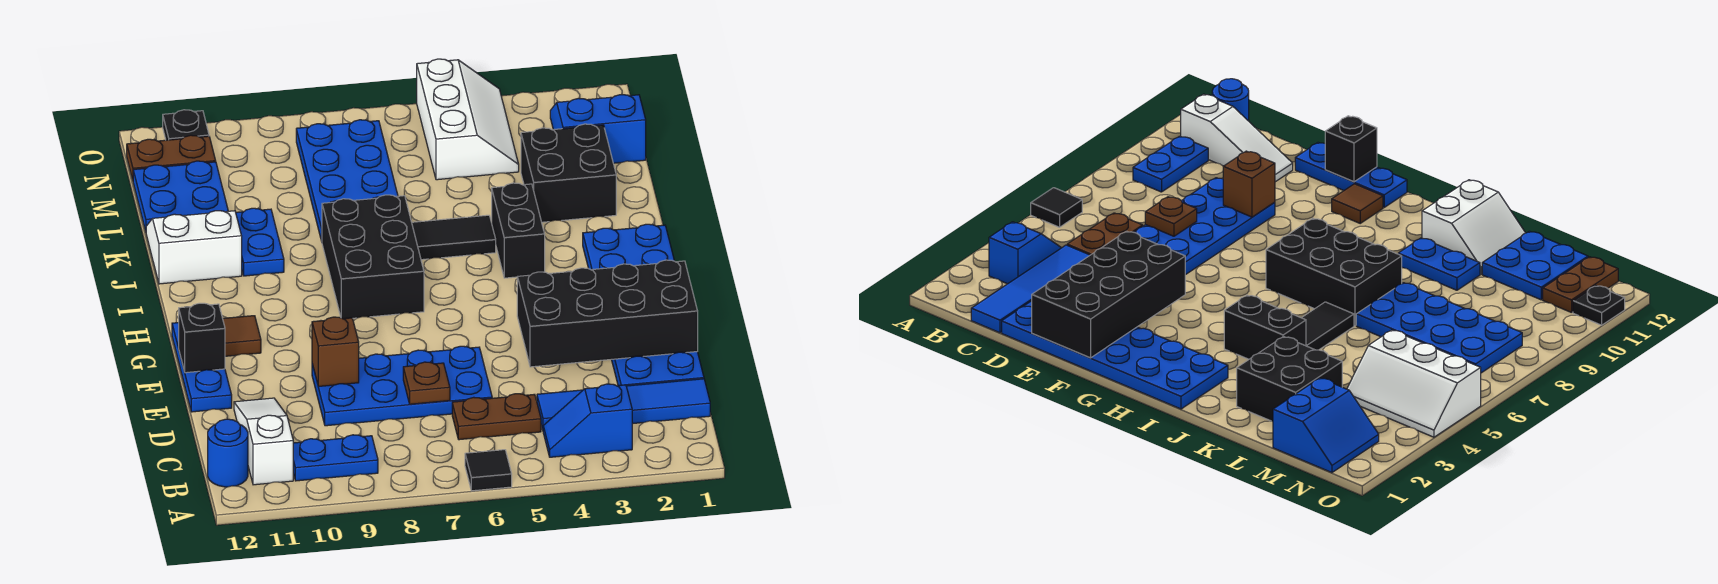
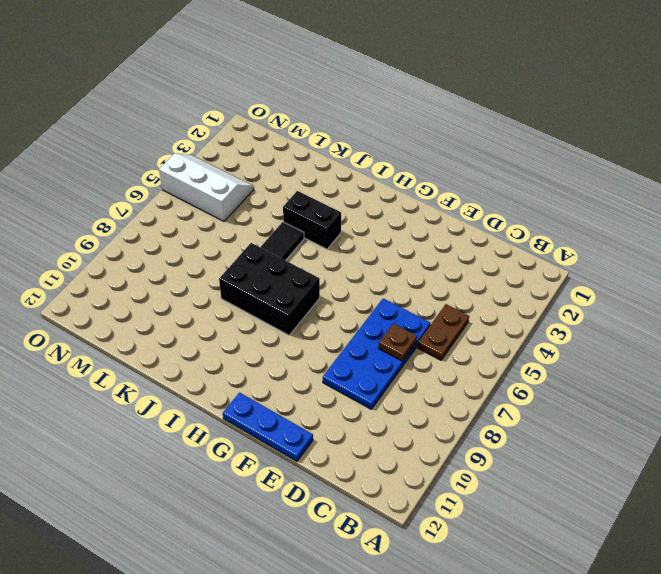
none -> black tile A6 level 1
none -> blue slope B3:B4 level 1 top 3
none -> blue plate B9:B10 level 1

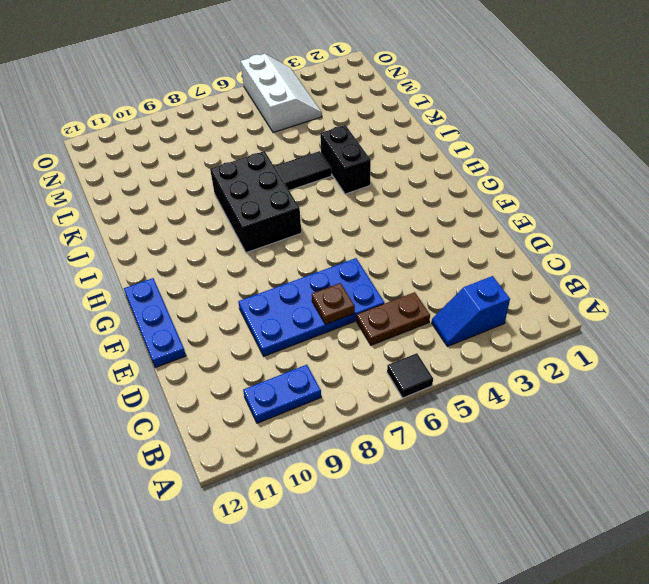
none -> white slope B11:D11 level 1 top B
none -> blue round brick B12 level 1
none -> blue tile C1:C4 level 1

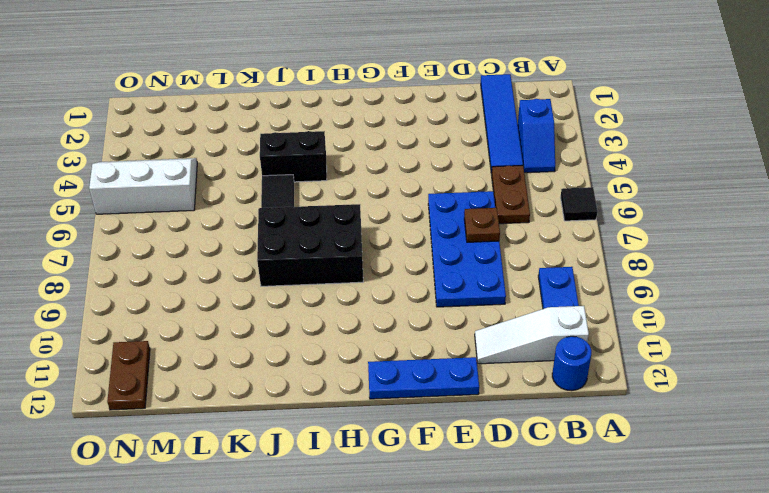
none -> blue plate D1:I2 level 1
none -> brown tile G11 level 1
none -> blue plate J10:K10 level 1

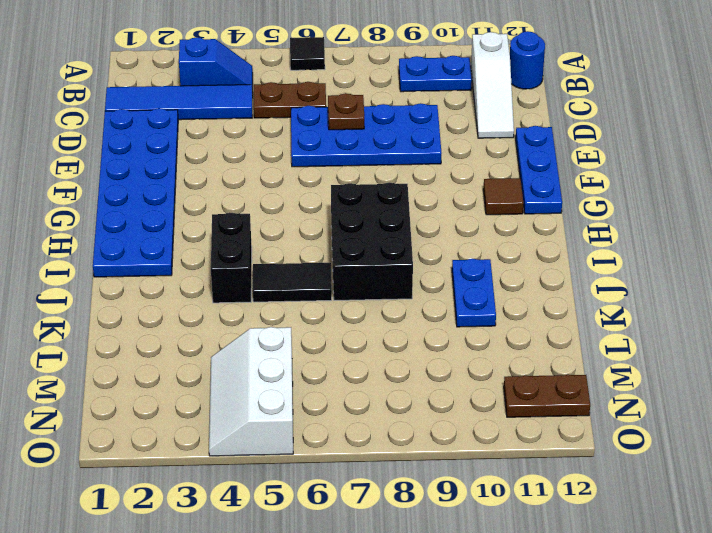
none -> white slope J11:K12 level 1 top J
none -> black brick K2:L3 level 1
none -> blue plate K7:N8 level 1

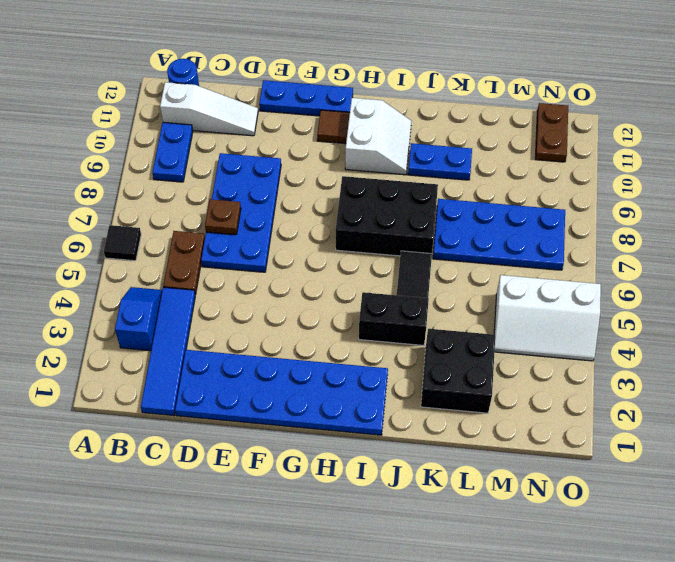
white slope H10:I11 level 1 top H -> white slope J11:K12 level 1 top J
none -> blue plate L11:M12 level 1
none -> blue slope M1:N2 level 1 top M
none -> black plate O11 level 1

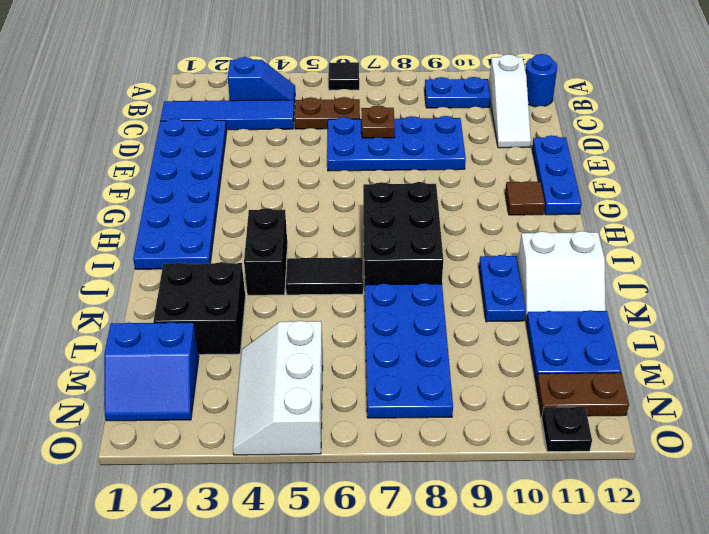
none -> black brick E1:F4 level 2
none -> brown brick E9 level 2
none -> black brick F12 level 2

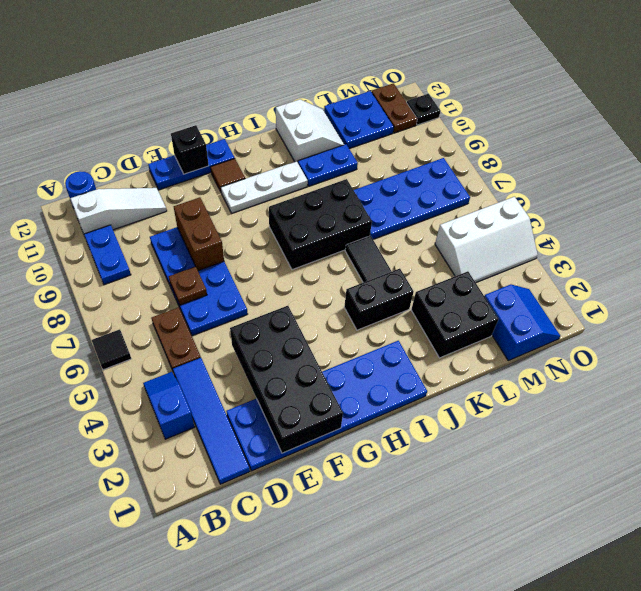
brown brick E8:E9 level 2 -> brown brick E9 level 2
white plate G10:I10 level 1 -> none

